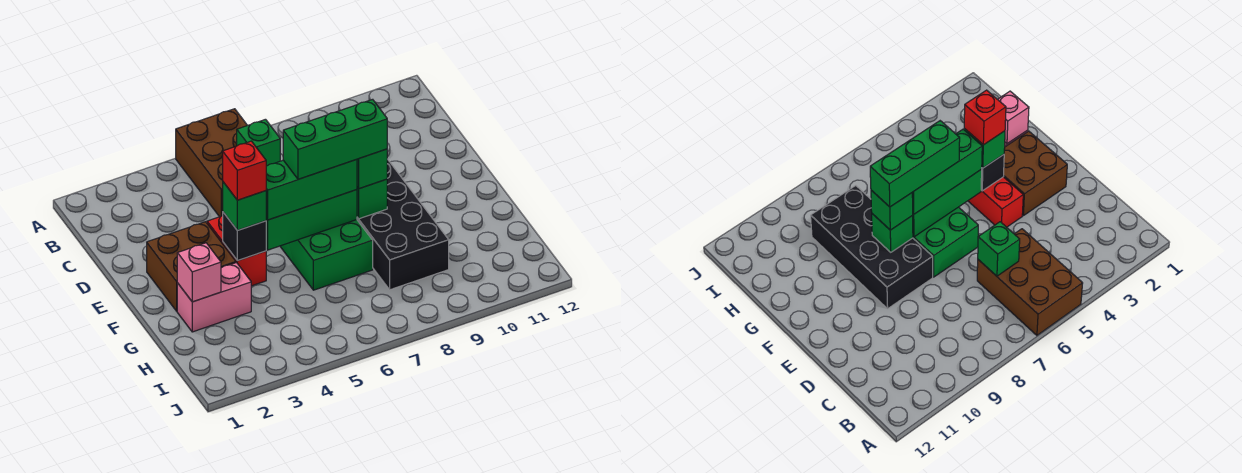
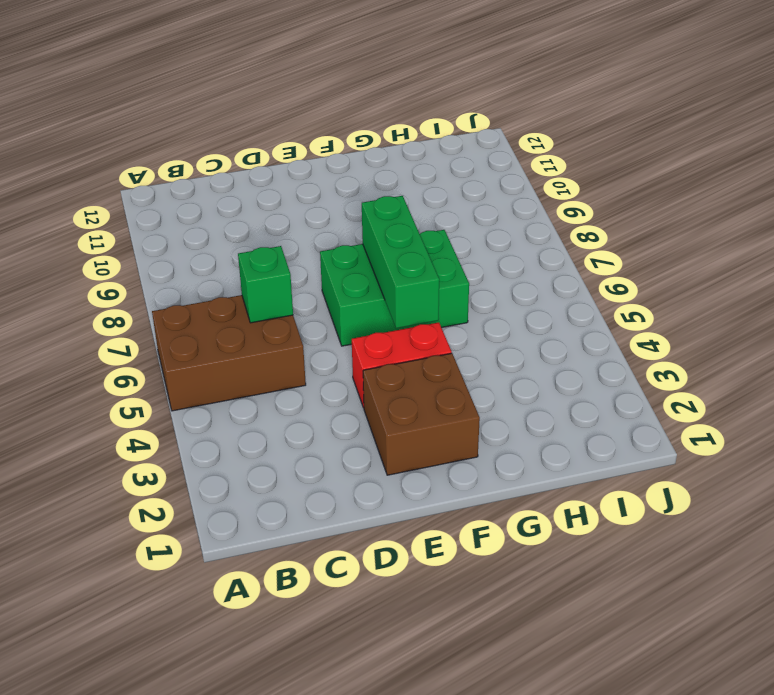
none -> black brick E8:H9 level 1
none -> pink brick G2:G3 level 1
none -> black brick F4 level 2

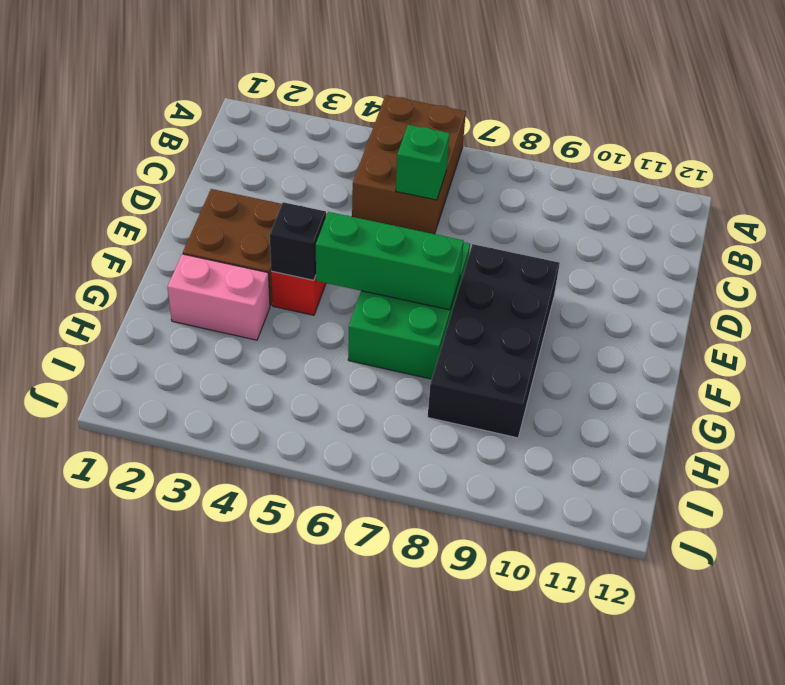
none -> green brick F8 level 2
none -> pink brick G2 level 2
none -> green brick F4 level 3

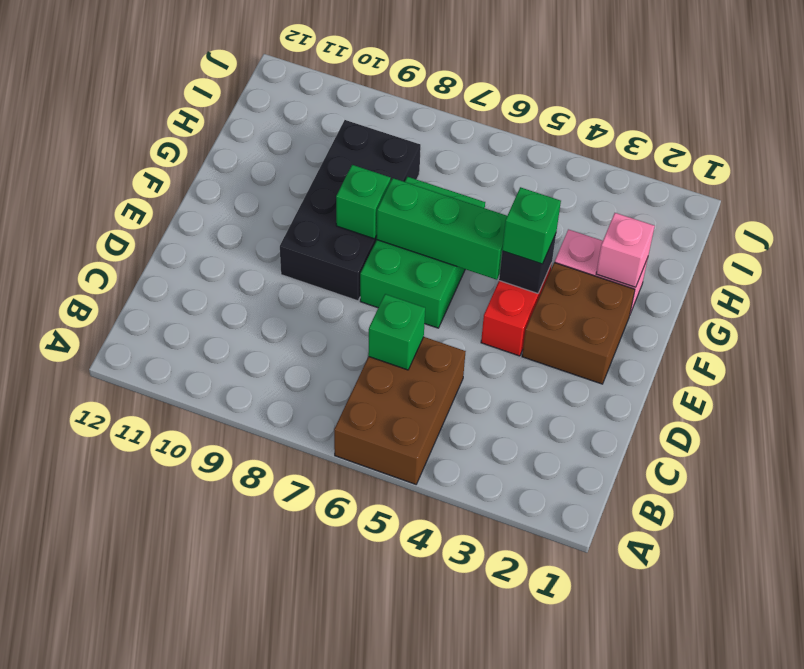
none -> green brick F5:F7 level 3
none -> green brick F8 level 3
none -> red brick F4 level 4

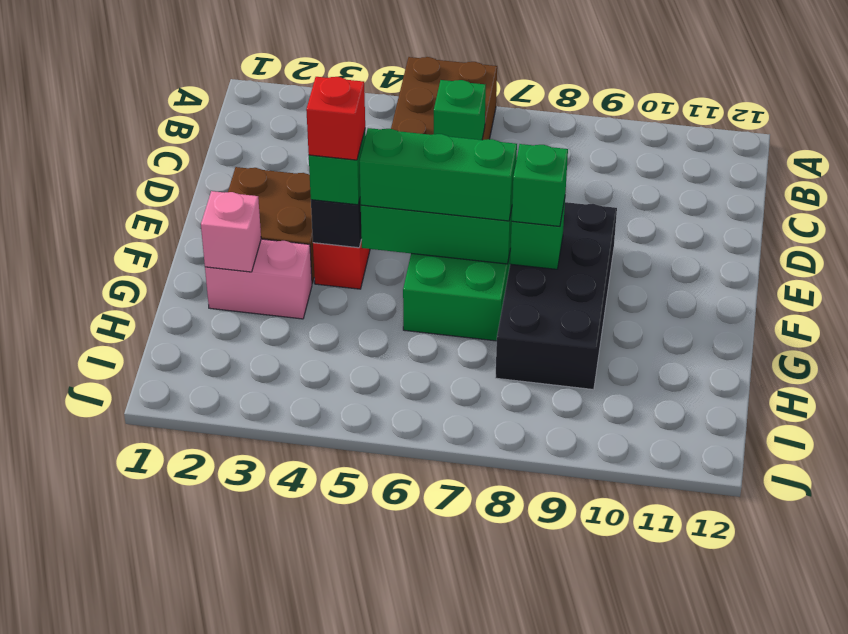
none -> green brick F6:F8 level 4

